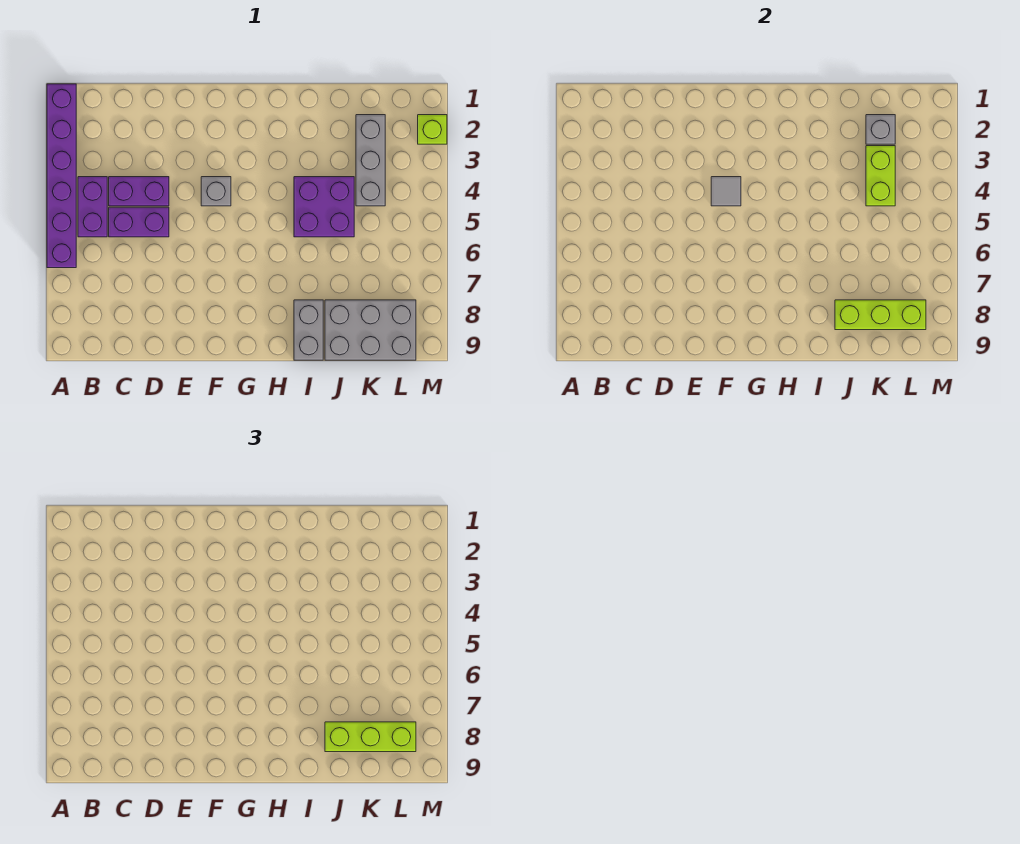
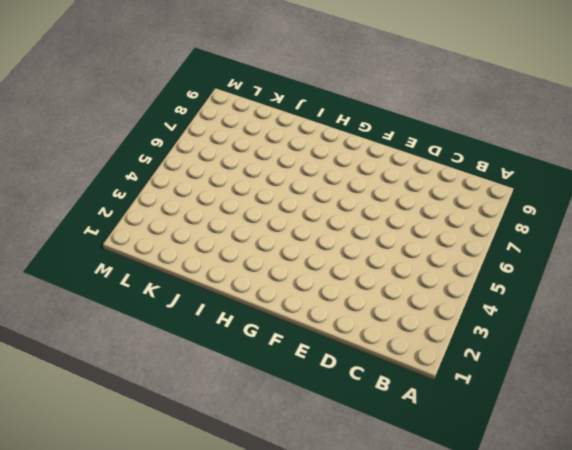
none -> purple brick A1:A6 level 1
none -> purple brick B4:B5 level 1
none -> purple brick C4:D4 level 1

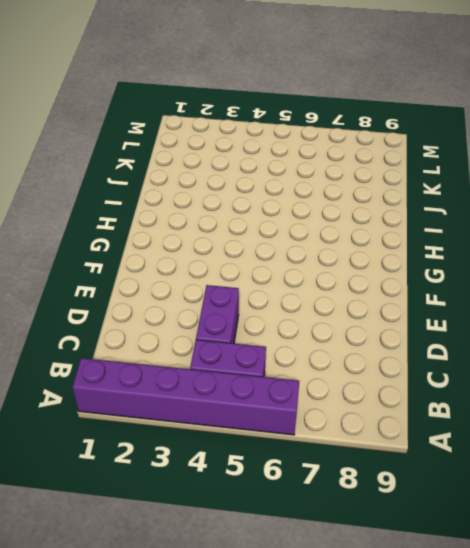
none -> purple brick C5:D5 level 1
none -> grey brick F4 level 1
none -> purple brick I4:J5 level 1

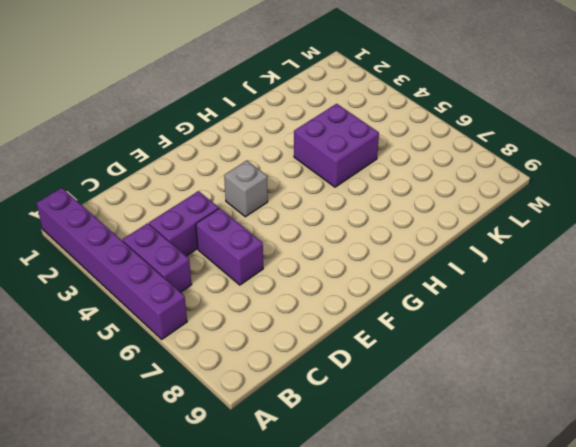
purple brick D5:D6 level 1 -> purple brick C5:D5 level 1
none -> grey brick I8:I9 level 1
none -> grey brick J8:L9 level 1
none -> grey brick K2:K4 level 1

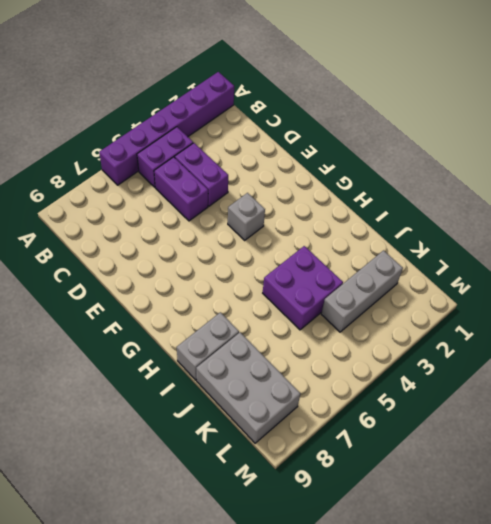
none -> lime brick M2 level 1
none -> grey tile F4 level 2
none -> lime brick J8:L8 level 2

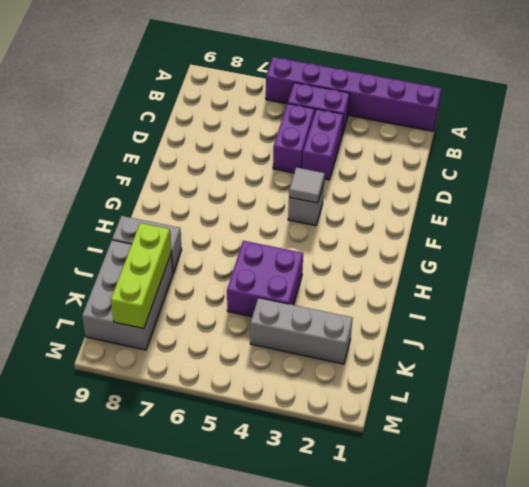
none -> lime brick M2 level 1
none -> grey brick K2 level 2
none -> lime brick K3:K4 level 2

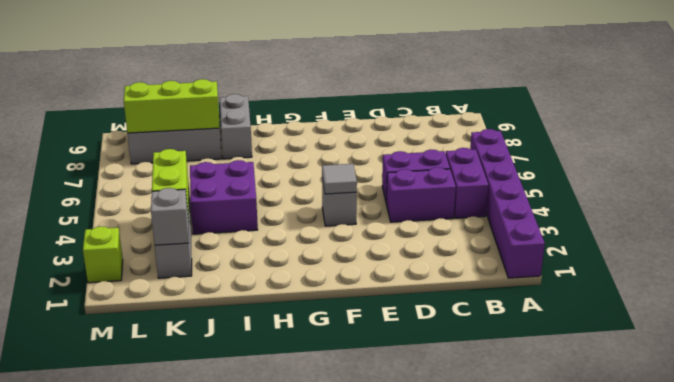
none -> lime brick J8:L8 level 3

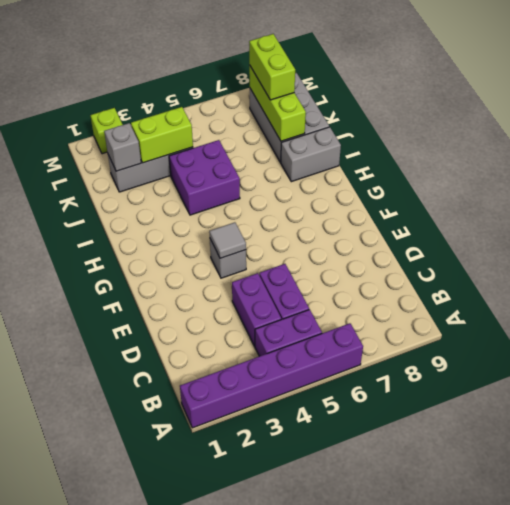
lime brick K8:L8 level 3 -> lime brick J8:L8 level 3

